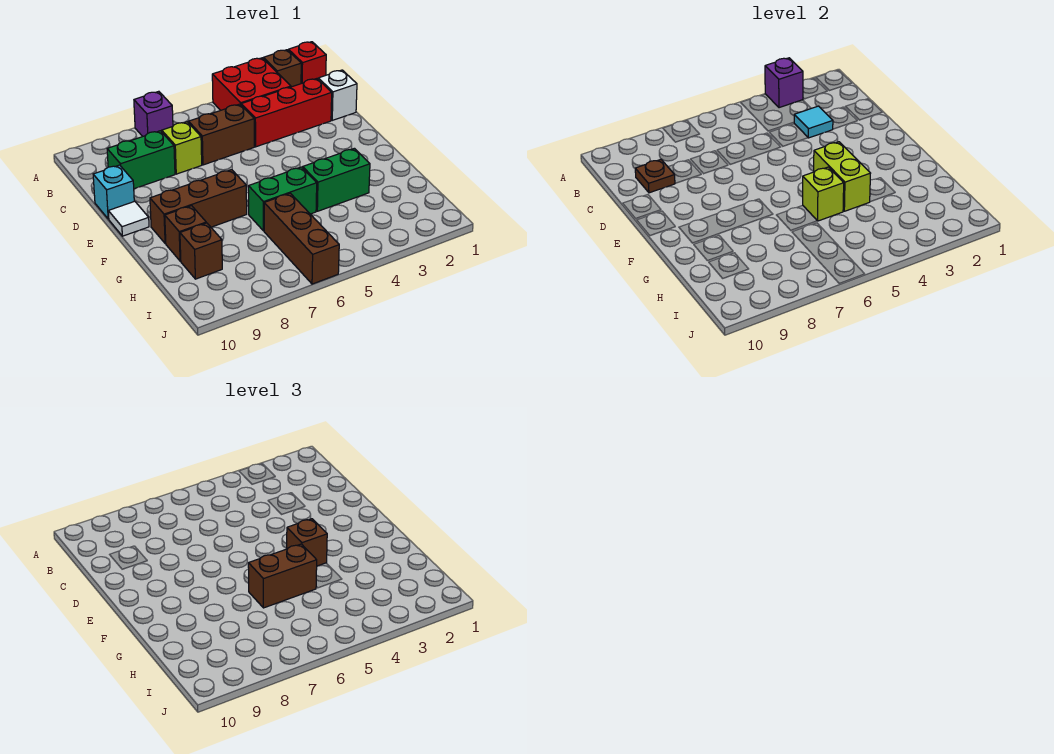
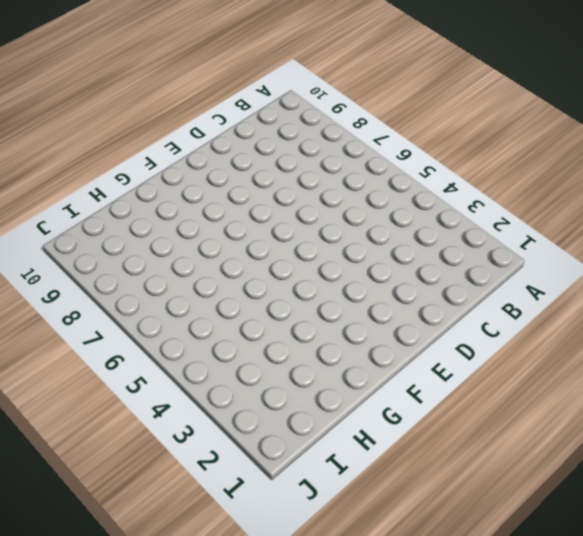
none -> red brick A1 level 1
none -> brown brick A2 level 1
none -> red brick A3:B4 level 1

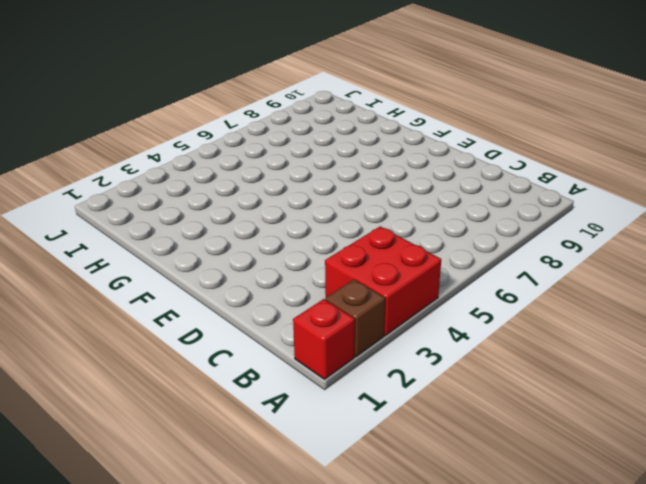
none -> purple brick A7 level 1
none -> white brick C1 level 1
none -> red brick C2:C4 level 1

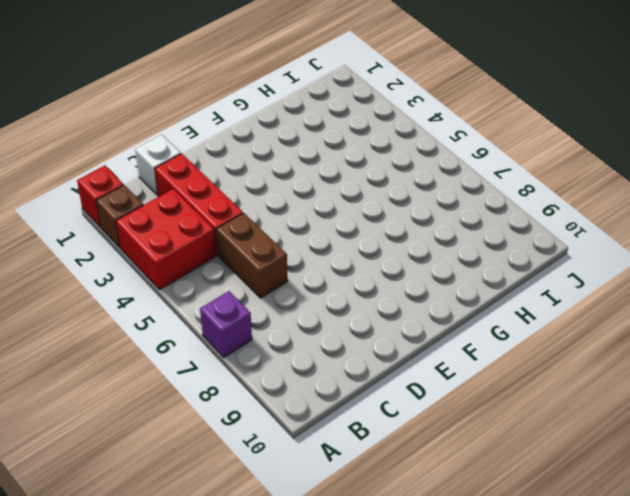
none -> lime brick C7 level 1
none -> green brick C8:C9 level 1
none -> cyan brick D10 level 1

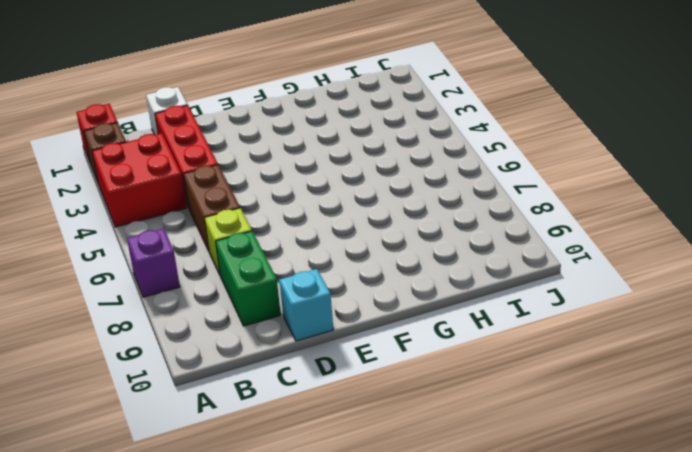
none -> white tile E10 level 1
none -> brown brick F7:F9 level 1
none -> green brick G3:G4 level 1

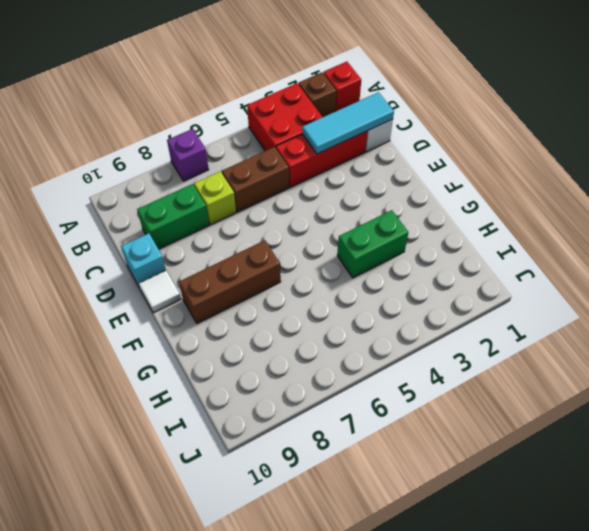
cyan tile C1:C3 level 2 -> cyan tile C3 level 2
none -> green brick G5:G6 level 1
none -> brown brick G9 level 1
none -> brown brick H6:J6 level 1

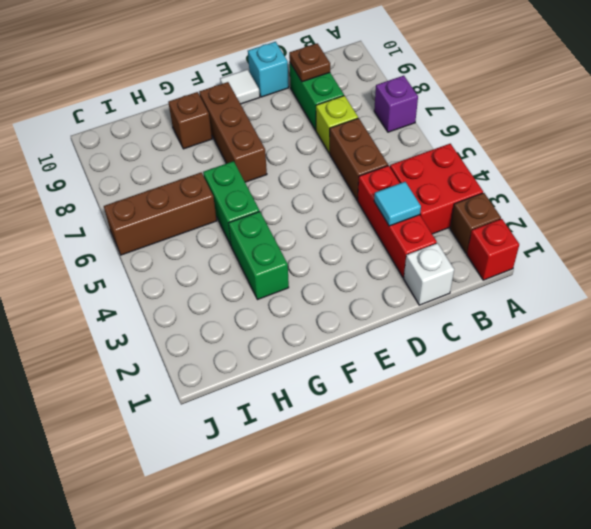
none -> brown brick H9 level 1
none -> purple brick A3 level 2
none -> lime brick F4:G4 level 2

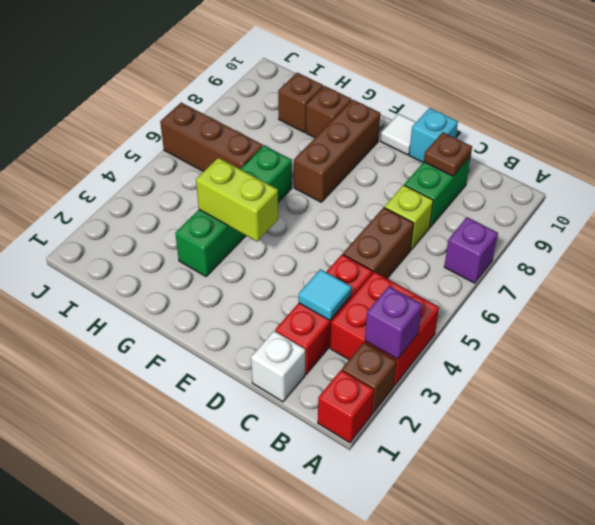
none -> lime brick G5 level 2
none -> brown brick F4 level 3
none -> brown brick G5:G6 level 3

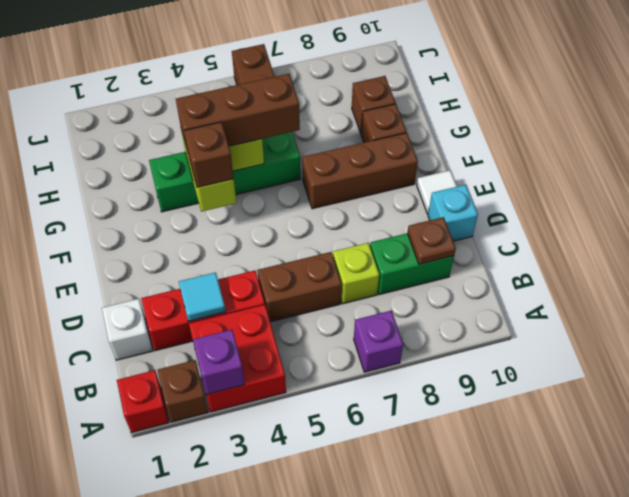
brown brick G4:G6 level 3 -> brown brick G5:G6 level 3

